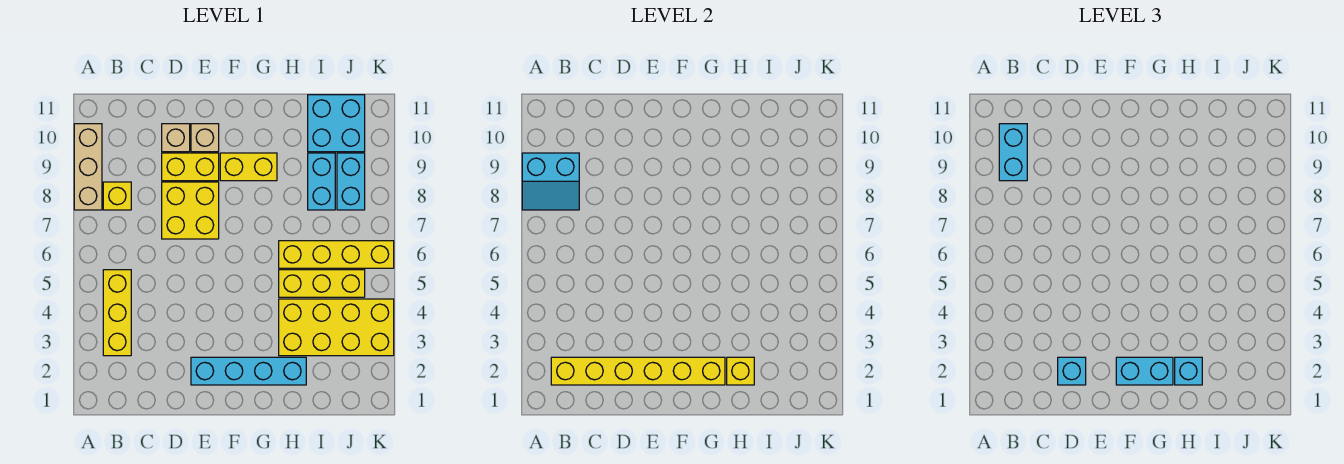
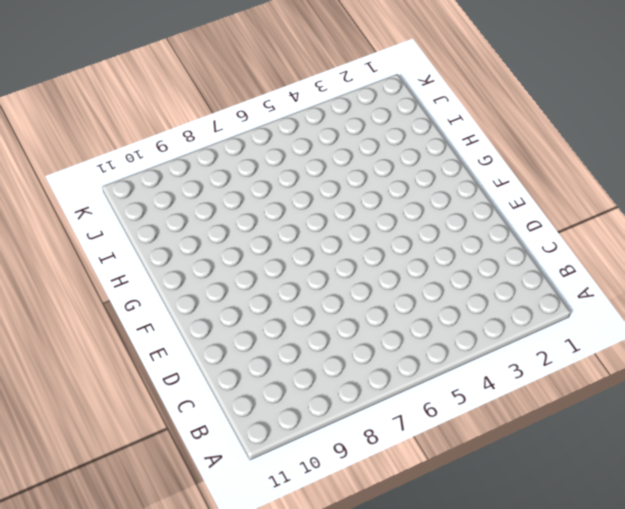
none -> tan brick A8:A10 level 1
none -> yellow brick B3:B5 level 1
none -> yellow brick B8 level 1

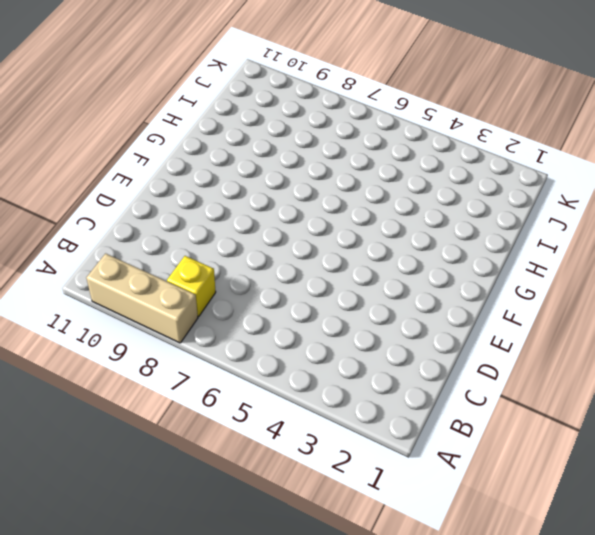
none -> yellow brick B3:B5 level 1
none -> yellow brick D7:E8 level 1
none -> yellow brick D9:E9 level 1

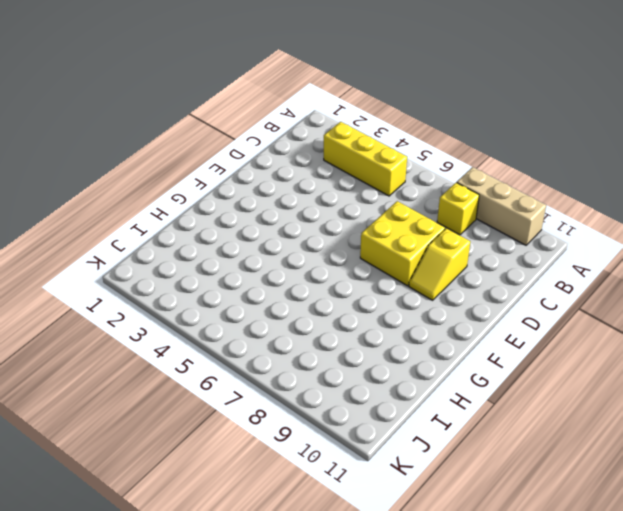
yellow slope D9:E9 level 1 top D -> yellow brick D9:E9 level 1
none -> tan brick D10 level 1
none -> cyan brick E2:H2 level 1
none -> tan brick E10 level 1

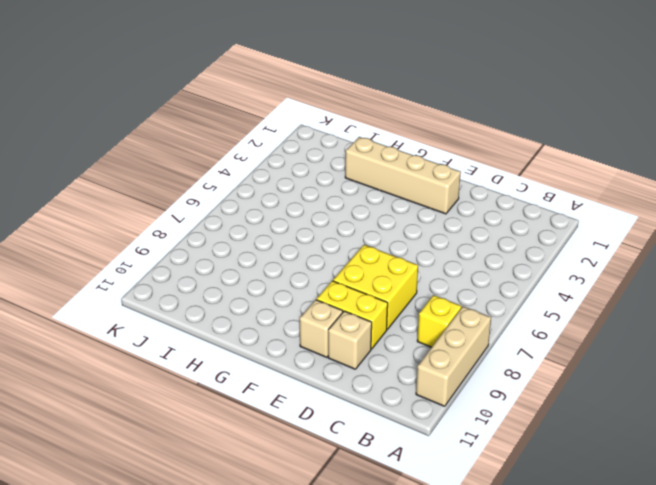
tan brick E2:H2 level 1 -> cyan brick E2:H2 level 1
none -> yellow brick B3:B5 level 1
none -> yellow brick F9:G9 level 1
none -> yellow brick H3:K4 level 1

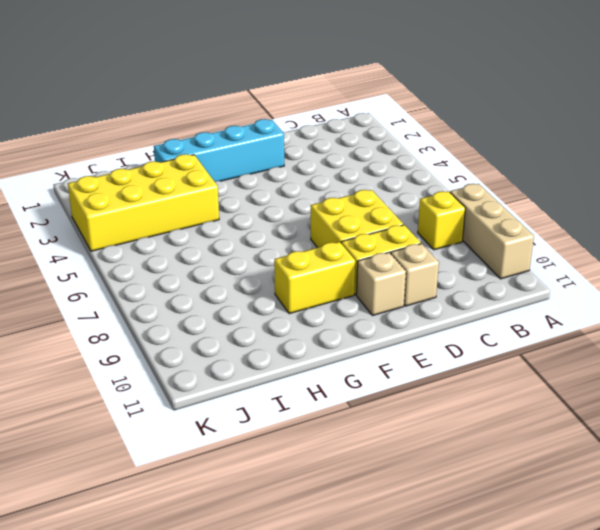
none -> yellow brick B3:B5 level 1
none -> yellow brick H5:J5 level 1
none -> yellow brick H6:K6 level 1

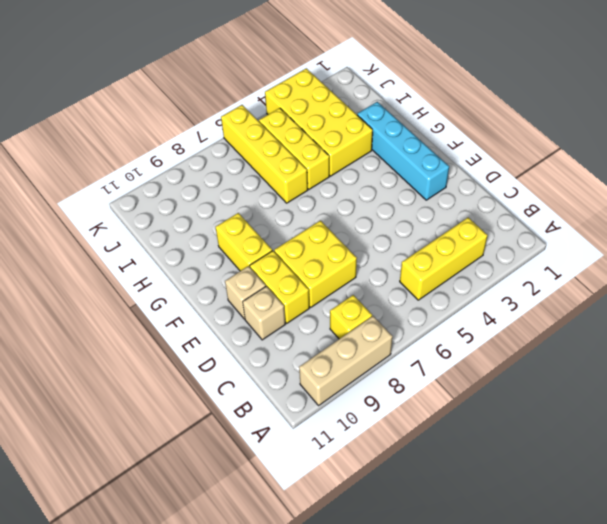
none -> cyan brick I8:I9 level 1
none -> cyan brick I10:J11 level 1
none -> cyan brick J8:J9 level 1

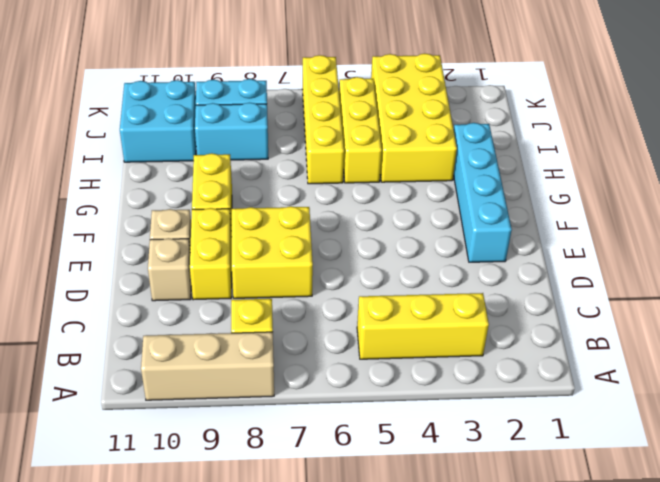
none -> cyan slope A8:B9 level 2 top 9
none -> yellow brick B2:G2 level 2
none -> yellow brick H2 level 2

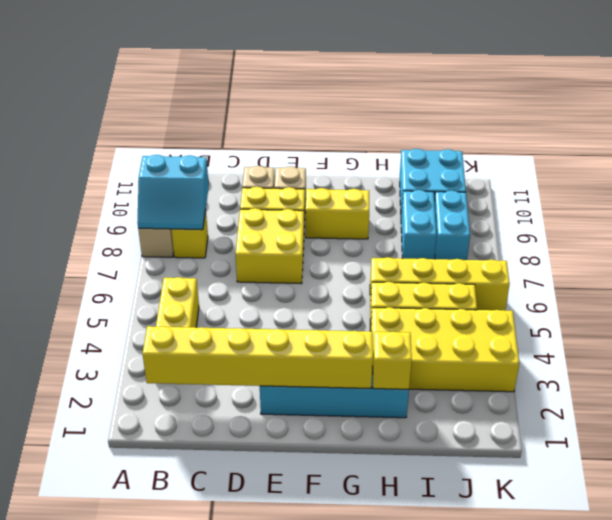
none -> cyan brick B9:B10 level 3
none -> cyan brick D2 level 3
none -> cyan brick F2:G2 level 3

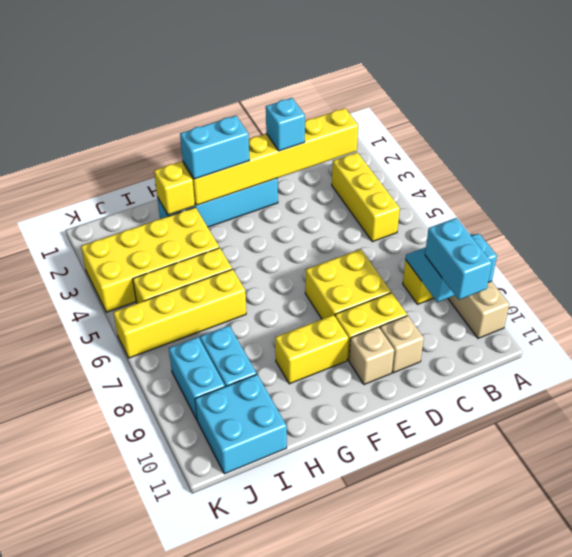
none -> cyan brick H2 level 3

